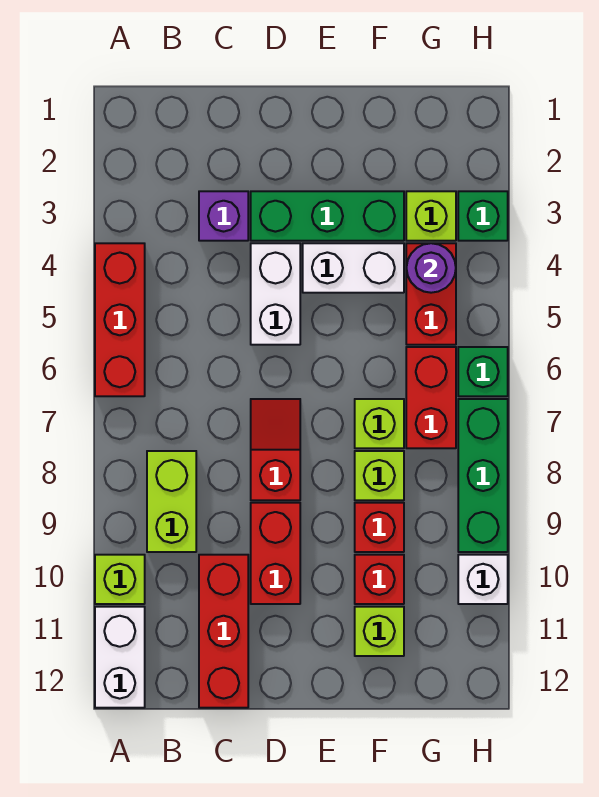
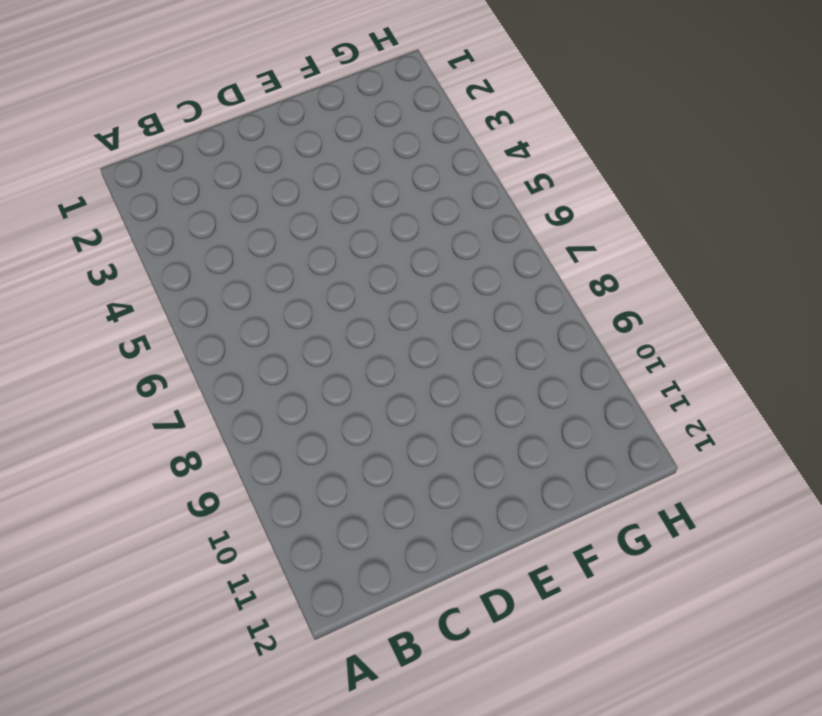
none -> red brick A4:A6 level 1
none -> lime brick A10 level 1
none -> white brick A11:A12 level 1

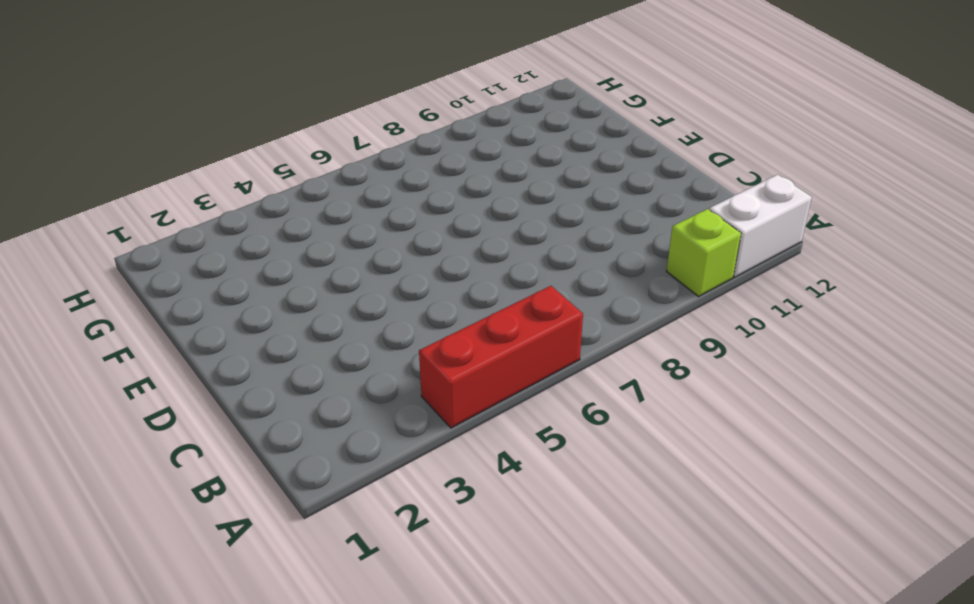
none -> lime brick B8:B9 level 1
none -> purple brick C3 level 1
none -> red brick C10:C12 level 1

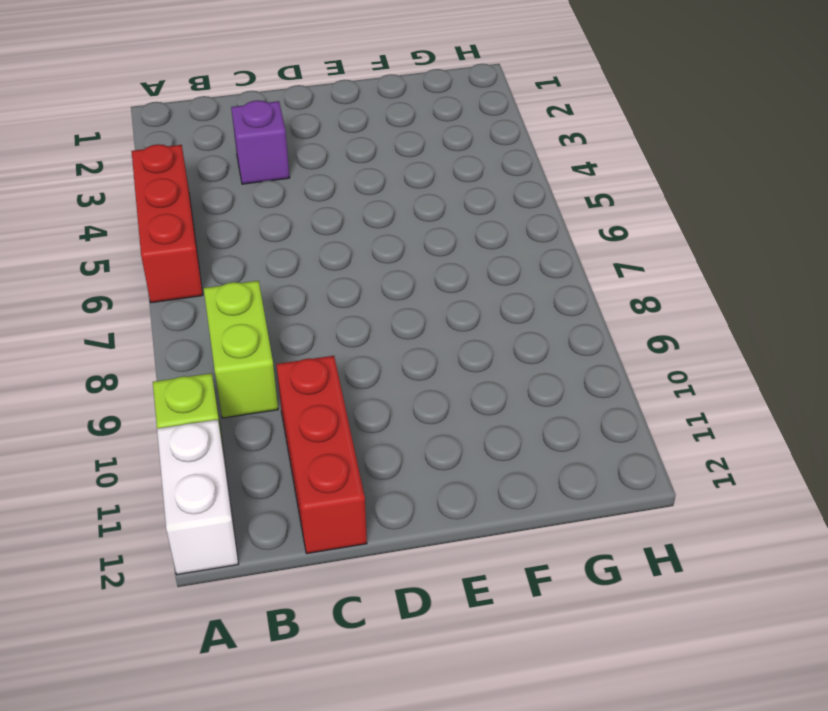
none -> green brick D3:F3 level 1
none -> white brick D4:D5 level 1
none -> red slope D7:D8 level 1 top 8

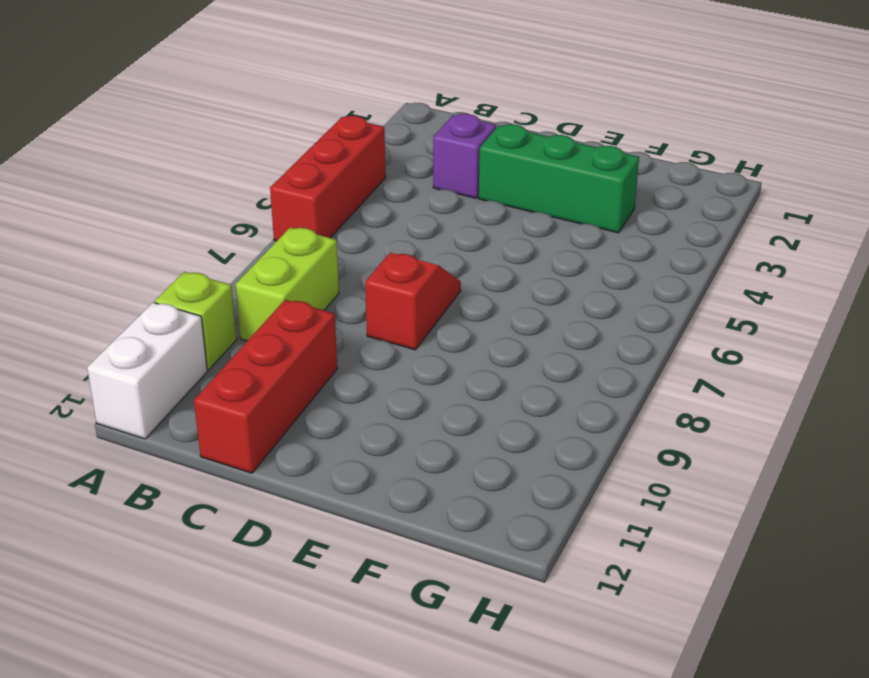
none -> white brick D4:D5 level 1
none -> red brick D9:D10 level 1
none -> white brick E4:F4 level 1

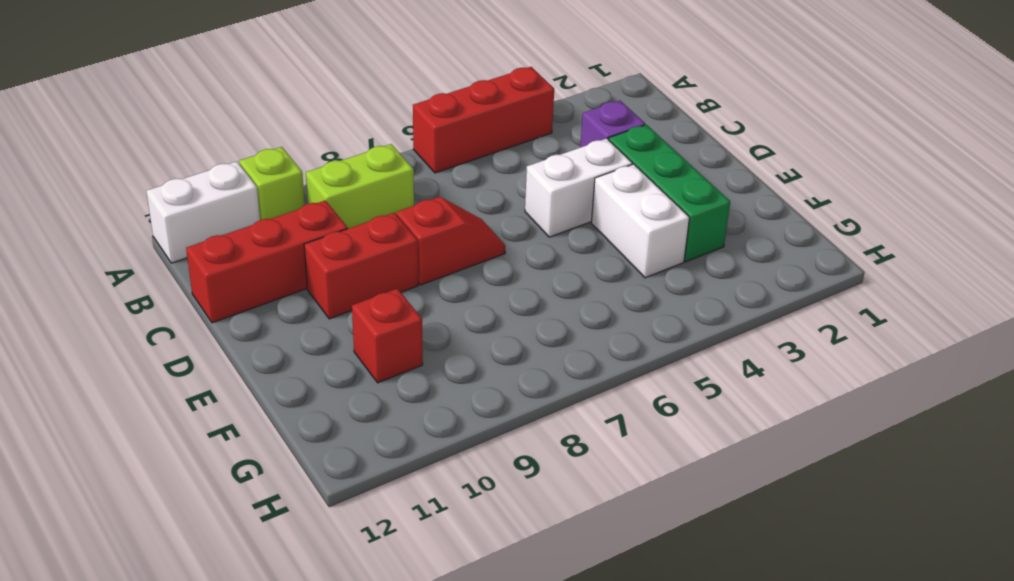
none -> lime brick F7 level 1
none -> lime brick F8 level 1
none -> red brick F9 level 1

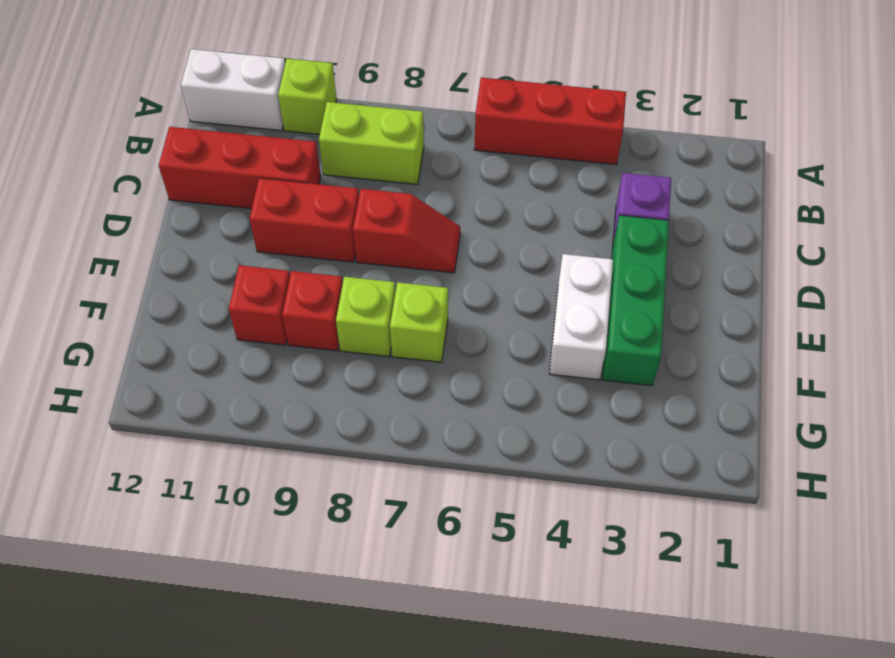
none -> white brick D4:D5 level 1
none -> lime brick F11 level 1
none -> lime brick G3 level 1

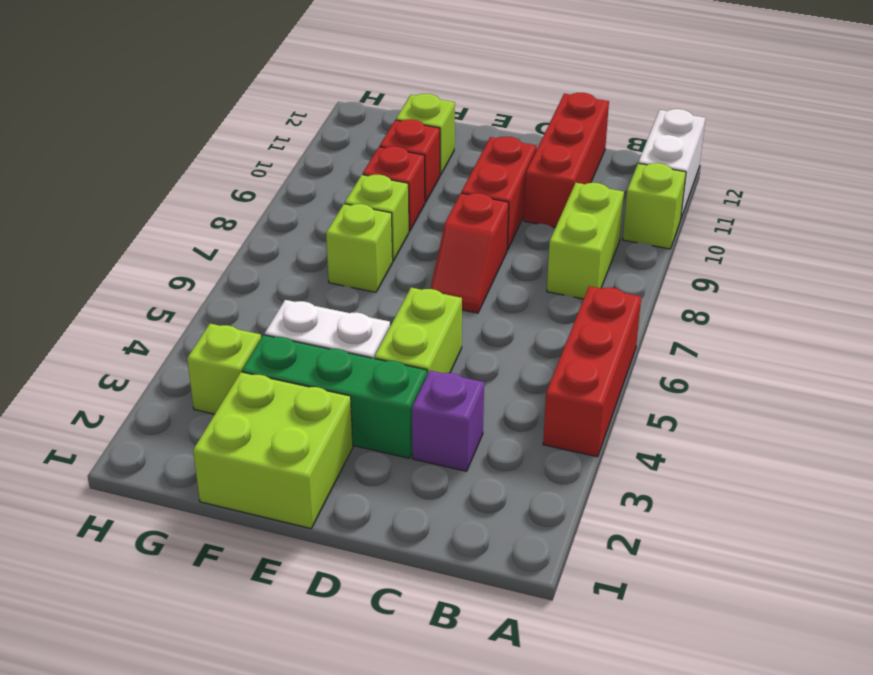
lime brick D4:D5 level 1 -> white brick D4:D5 level 1
lime brick E1:F2 level 1 -> none
none -> red brick G4:G5 level 1
none -> red brick G6:G7 level 1
none -> green brick H3 level 1

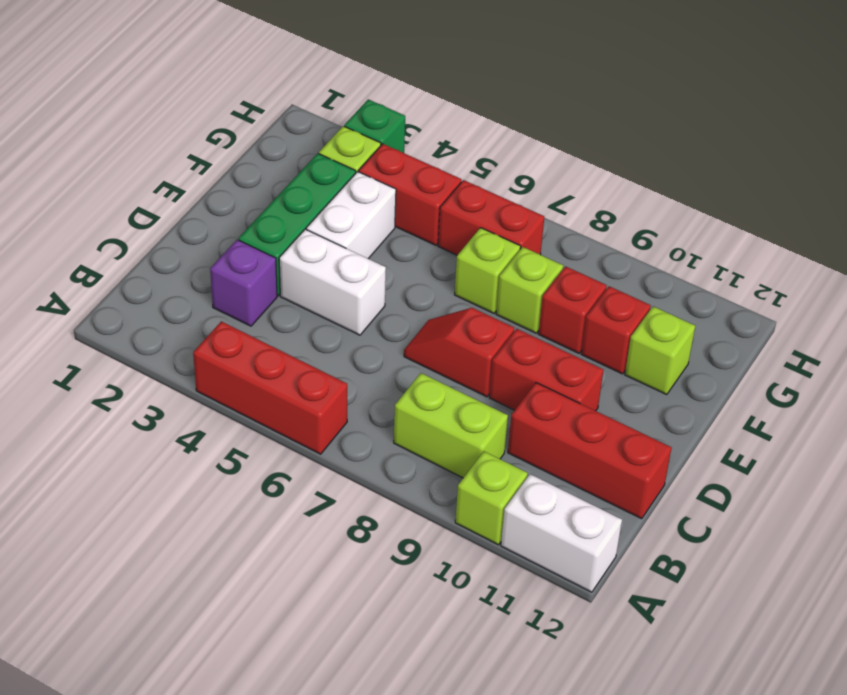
none -> green brick H6 level 1
none -> green brick H7:H9 level 1
none -> white brick H10 level 1

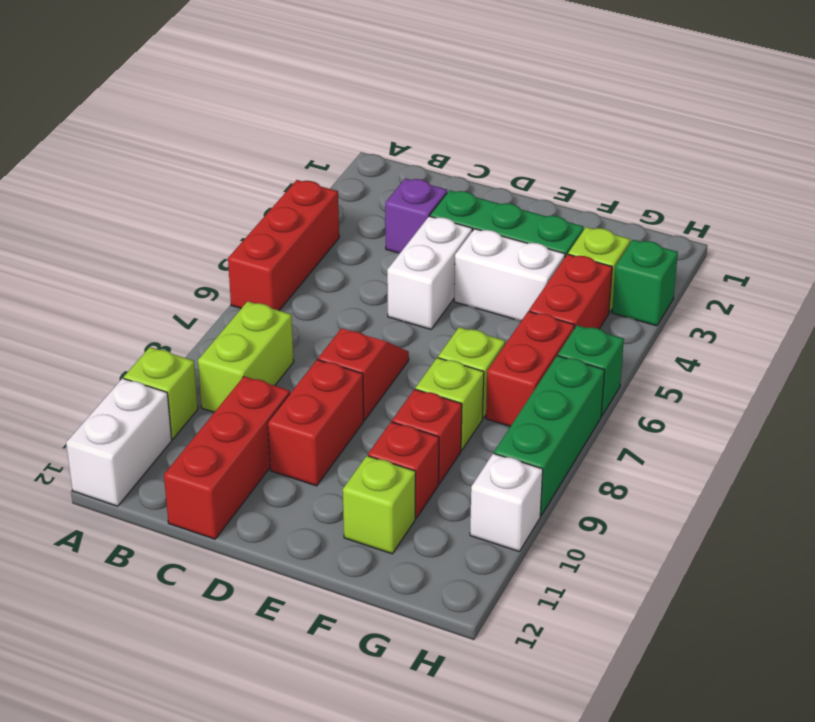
none -> purple round brick G4 level 2

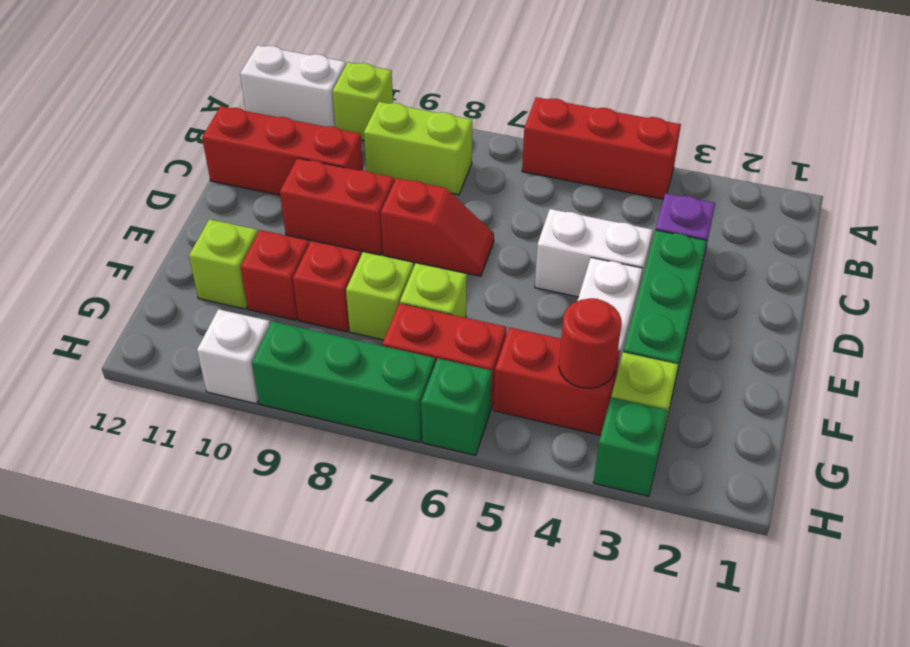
red round brick G4 level 2 -> purple round brick G4 level 2

